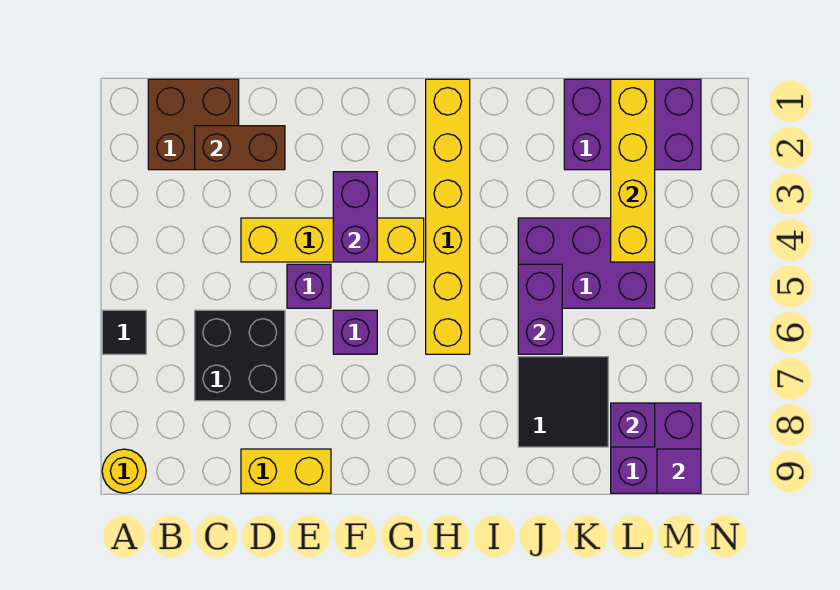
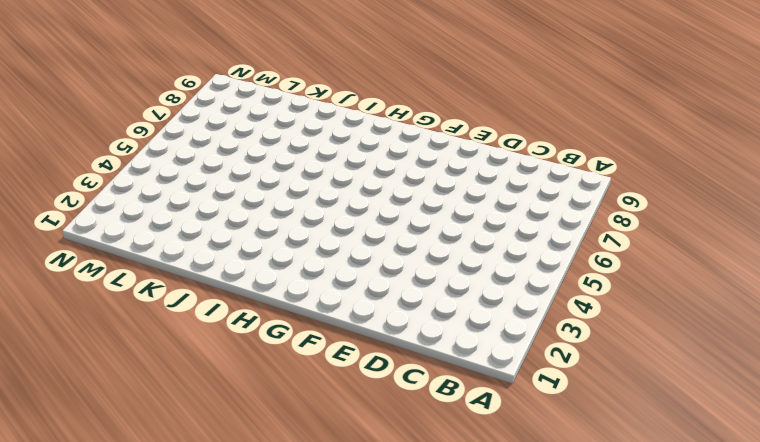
none -> black tile A6 level 1
none -> yellow round brick A9 level 1
none -> brown brick B1:C2 level 1

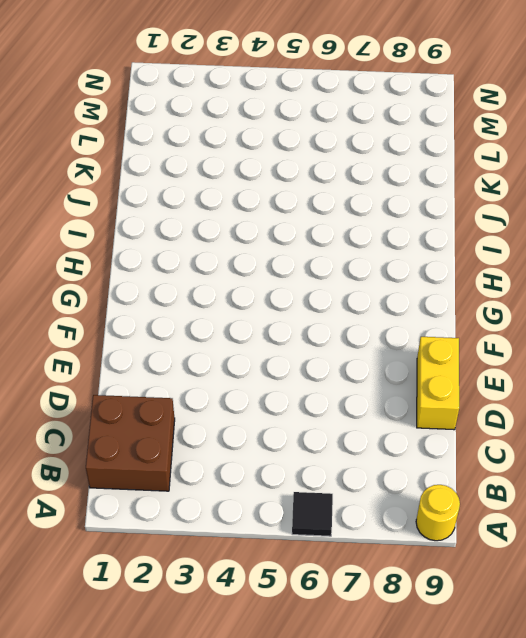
none -> black brick C6:D7 level 1
none -> yellow brick D4:G4 level 1
none -> purple brick E5 level 1

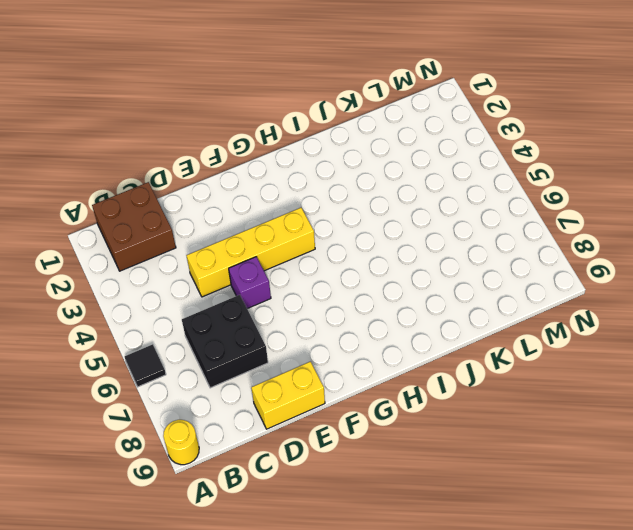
none -> purple brick F6 level 1
none -> yellow brick H1:H6 level 1
none -> purple brick J4:L5 level 1

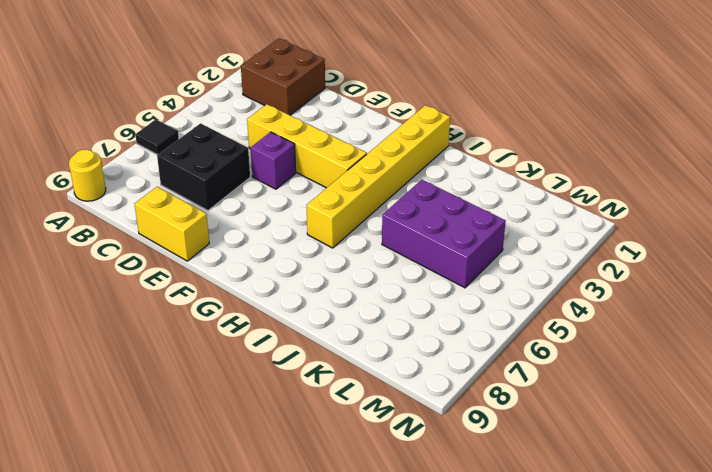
none -> purple brick F6 level 1
none -> black tile J7:K8 level 1
none -> purple brick K1:M2 level 1

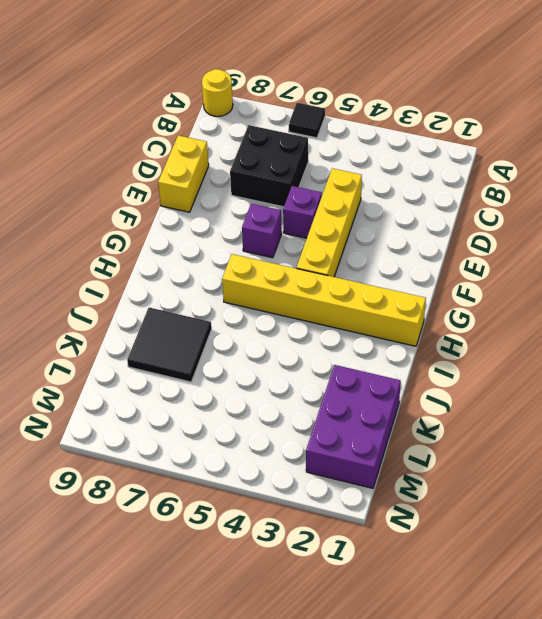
none -> brown brick B1:C2 level 1
none -> purple brick J4:L5 level 1
none -> purple brick L8:M9 level 1

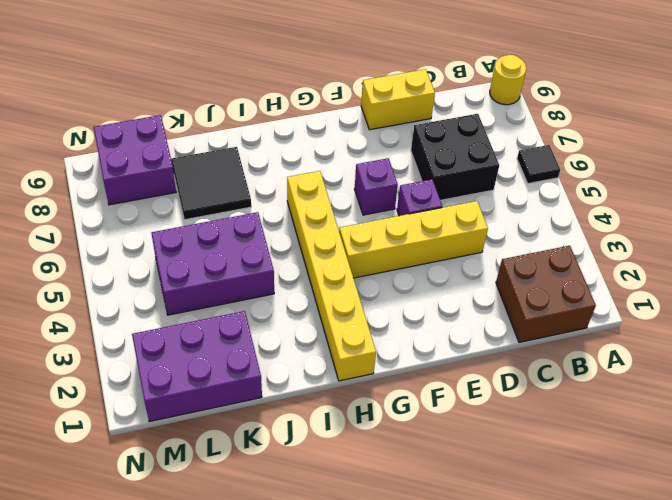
none -> brown brick C2:D2 level 2
none -> purple brick F3:F4 level 2
none -> purple brick J5:J6 level 2

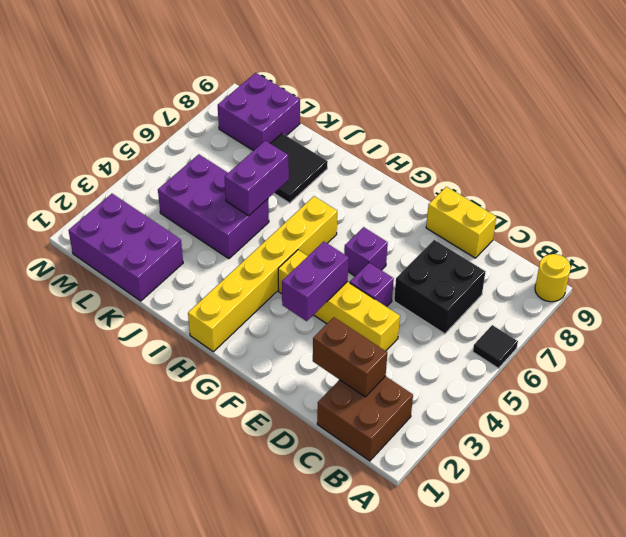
none -> yellow brick L1:L4 level 2
none -> purple brick L8 level 2
none -> purple tile M9 level 2

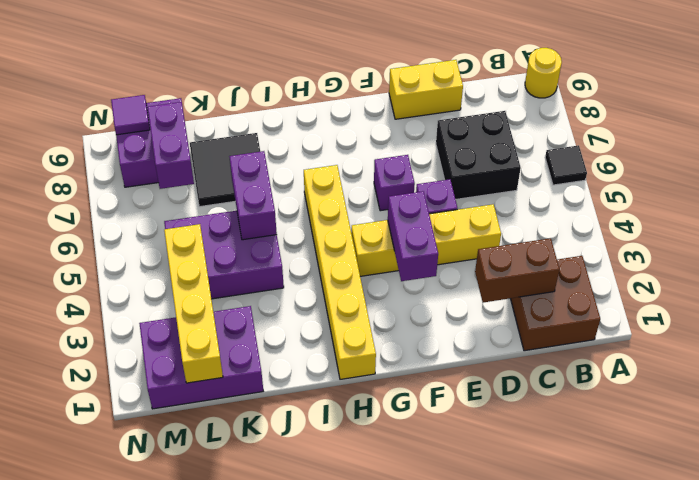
purple brick L7:L8 level 2 -> purple brick L8 level 2

